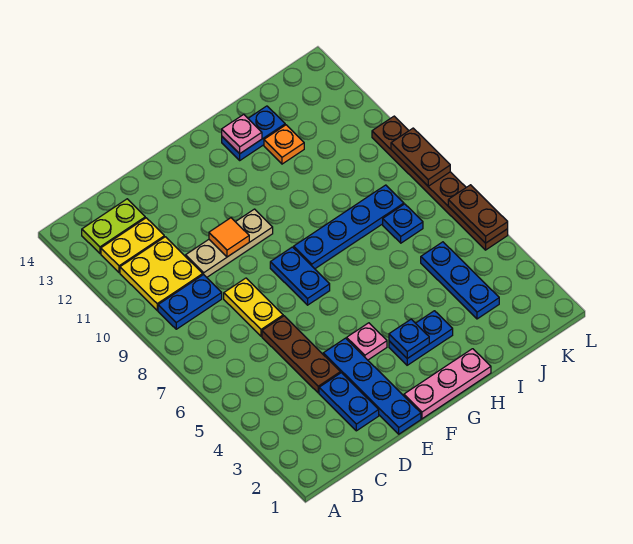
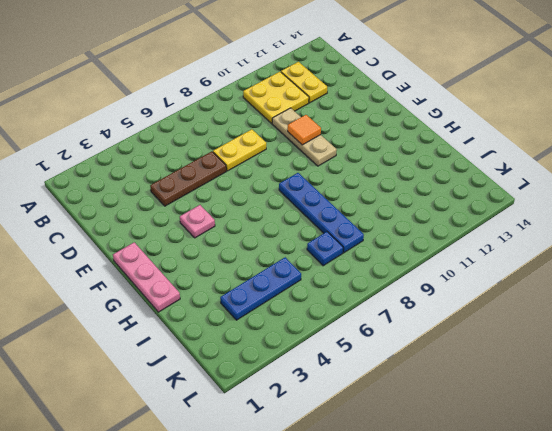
none -> blue plate B9:C9 level 1
none -> lime plate B13:C13 level 1
none -> blue plate D2:D3 level 1

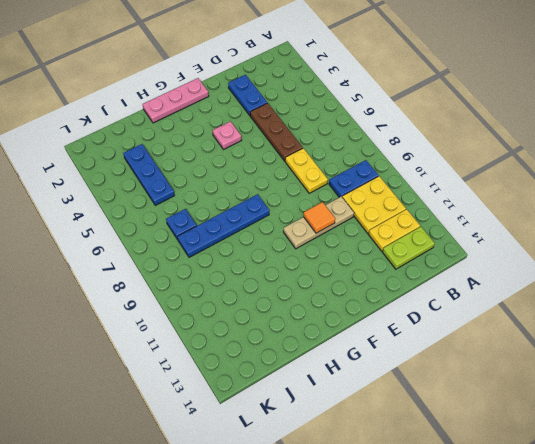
none -> blue plate E1:E4 level 1
none -> blue plate F7:F8 level 1
none -> blue plate G3:H3 level 1

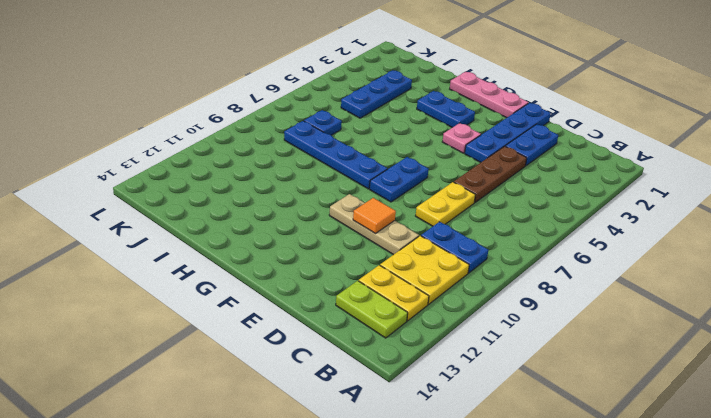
none -> blue plate H13:I13 level 1
none -> orange plate I12 level 1
none -> brown plate L5:L10 level 1

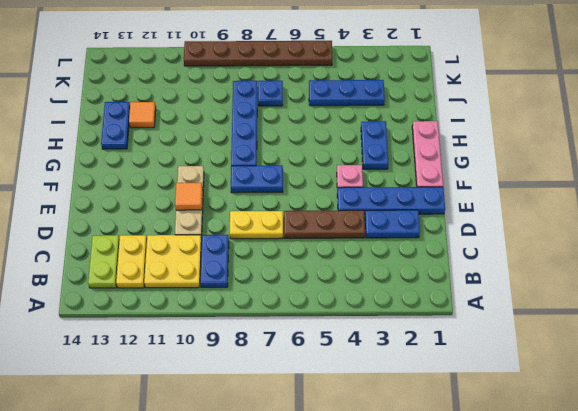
orange tile I12 level 1 -> orange plate I12 level 1
none -> blue plate G3 level 2
none -> pink plate H13 level 2
none -> brown plate L5:L6 level 2

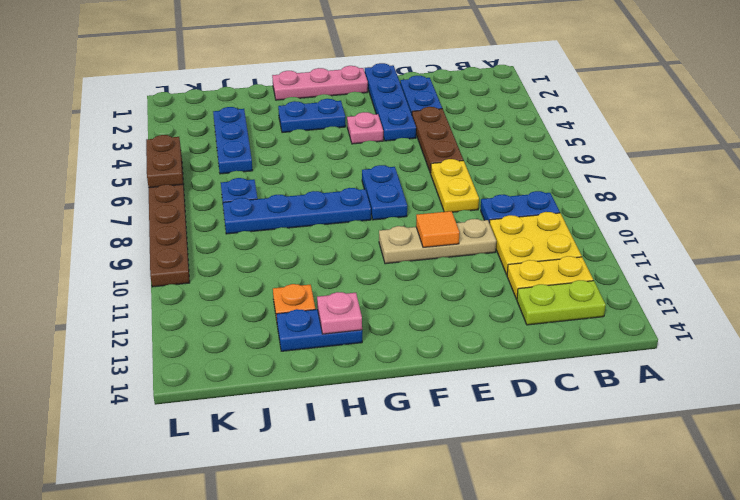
none -> blue plate G3 level 2
none -> brown plate L8:L9 level 2

